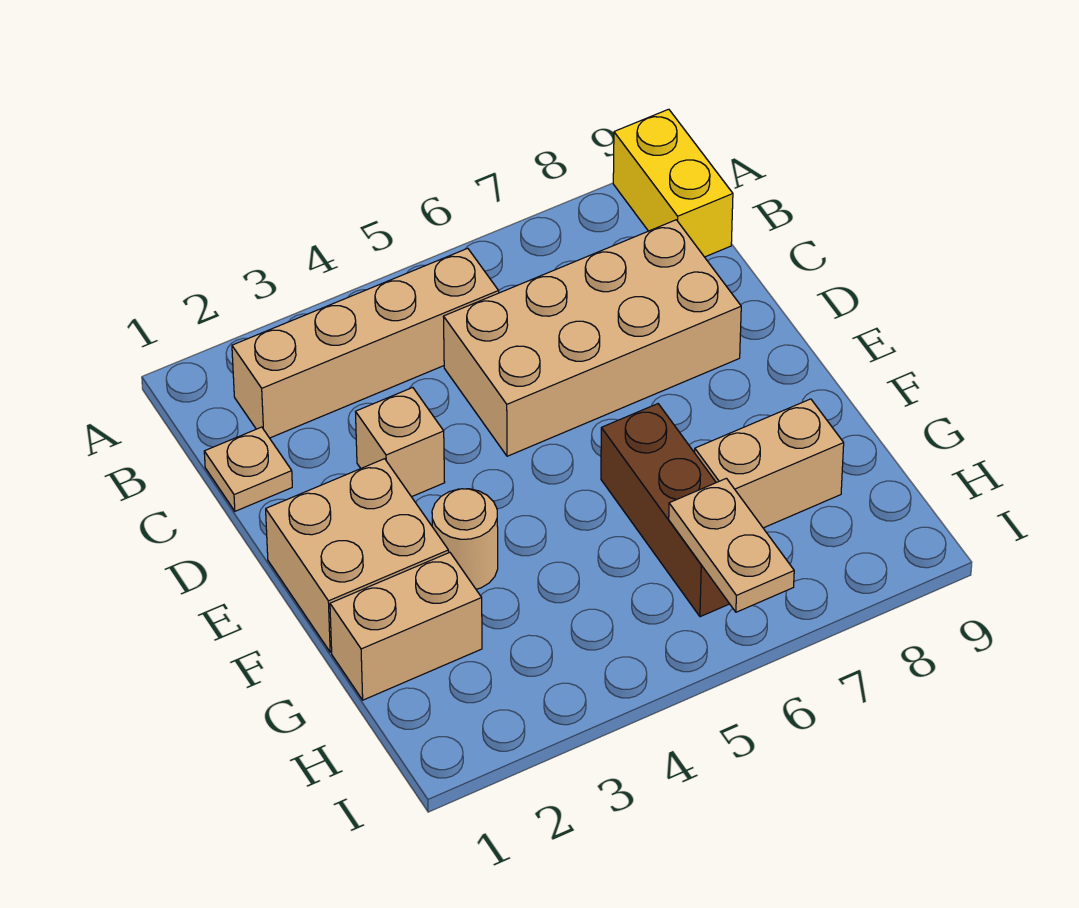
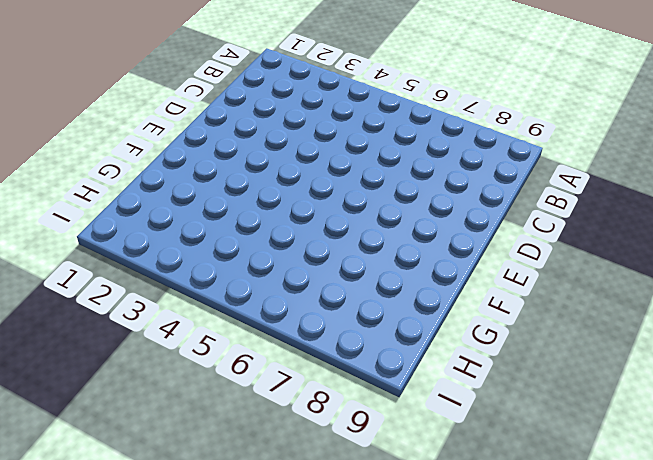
none -> yellow brick A9:B9 level 1
none -> tan brick B2:B5 level 1

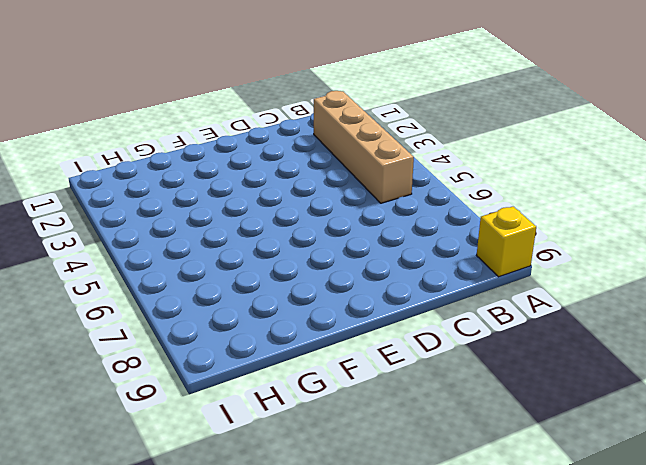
yellow brick A9 level 1 -> yellow brick A9:B9 level 1
none -> tan plate C1 level 1
none -> tan brick C5:D8 level 1

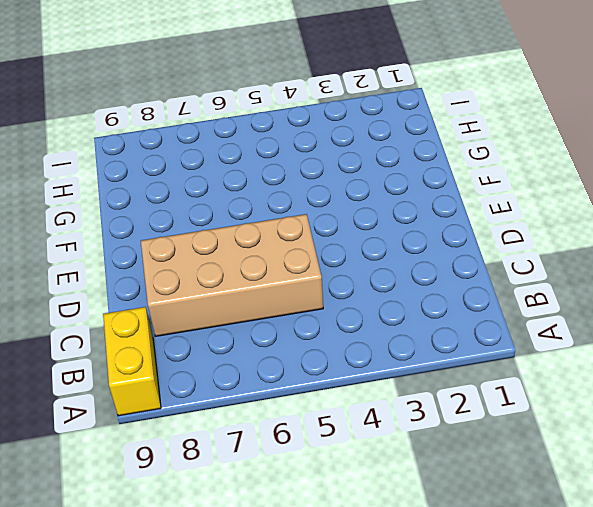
none -> tan brick B2:B5 level 1
none -> tan plate C1 level 1

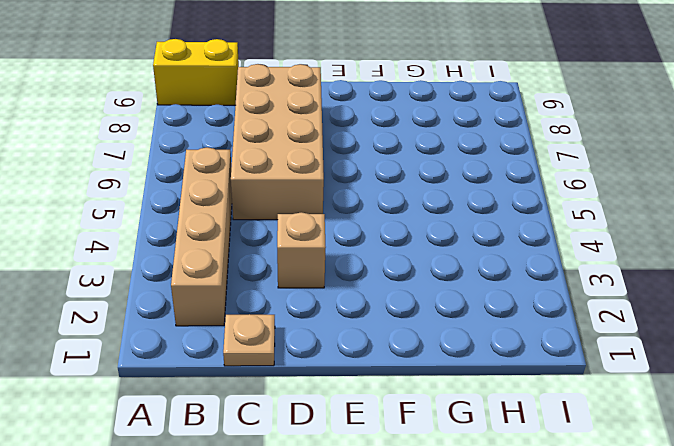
none -> tan brick E1:F2 level 1
none -> tan round brick F3 level 1

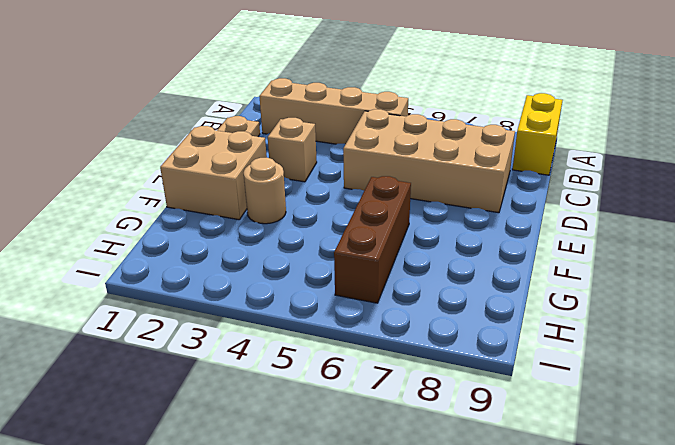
none -> tan brick G1:G2 level 1
none -> tan brick G7:G8 level 1

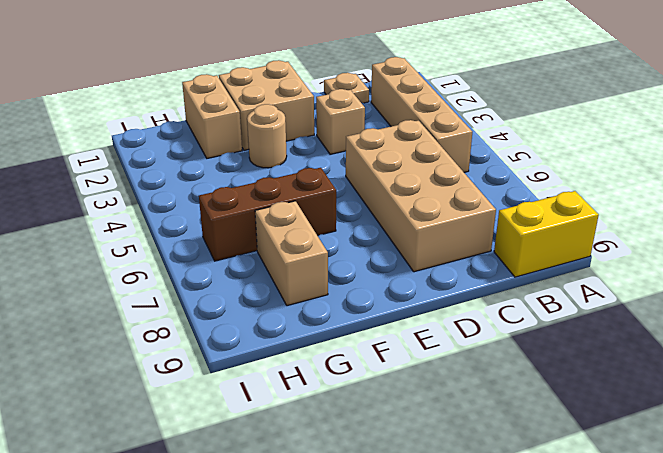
none -> tan plate H6:I6 level 2

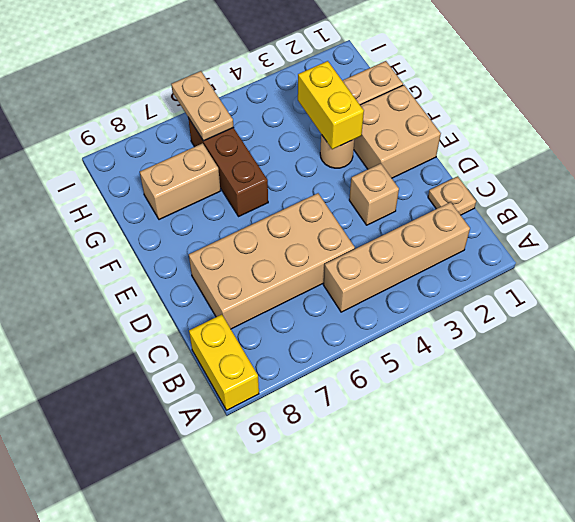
yellow brick F3:G3 level 2 -> none

